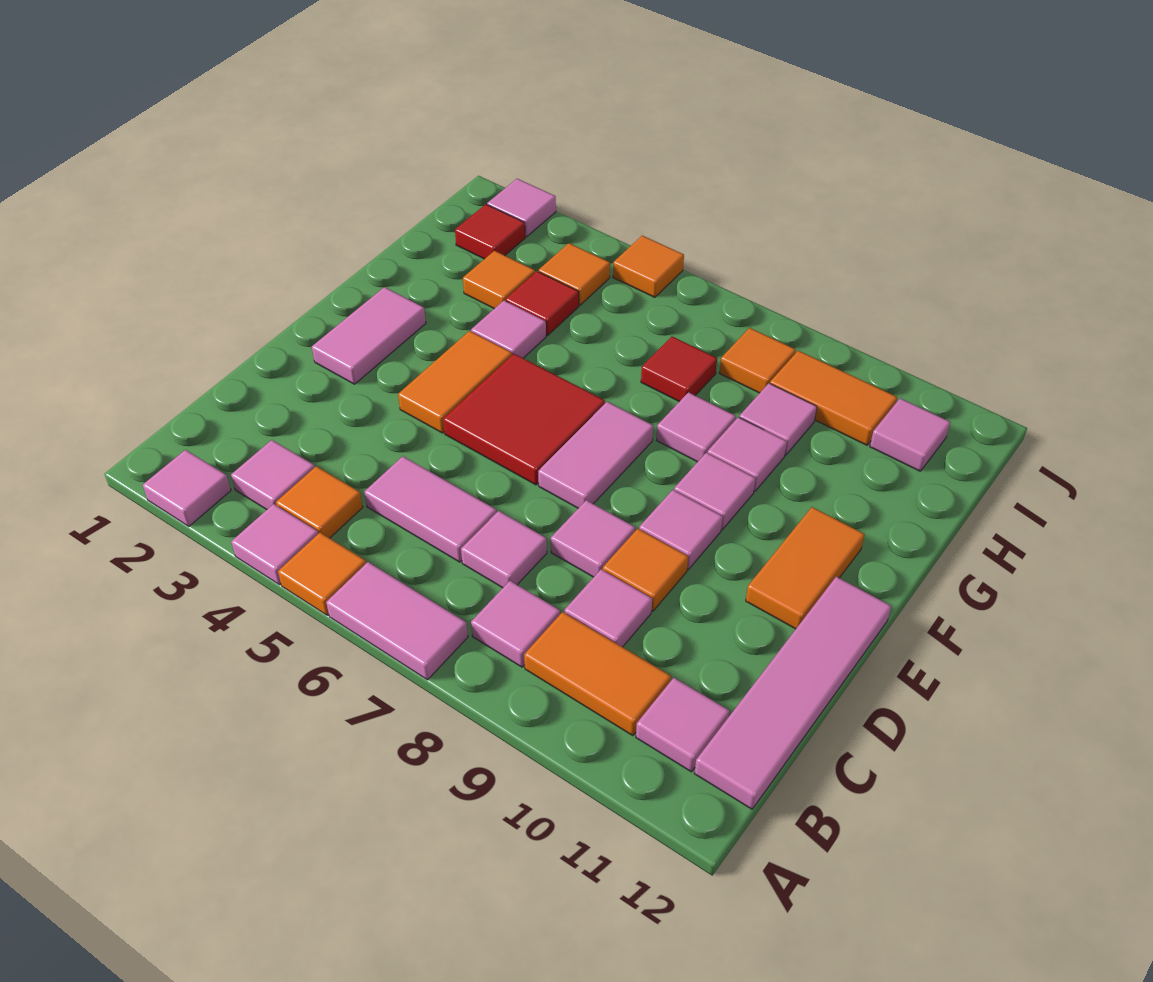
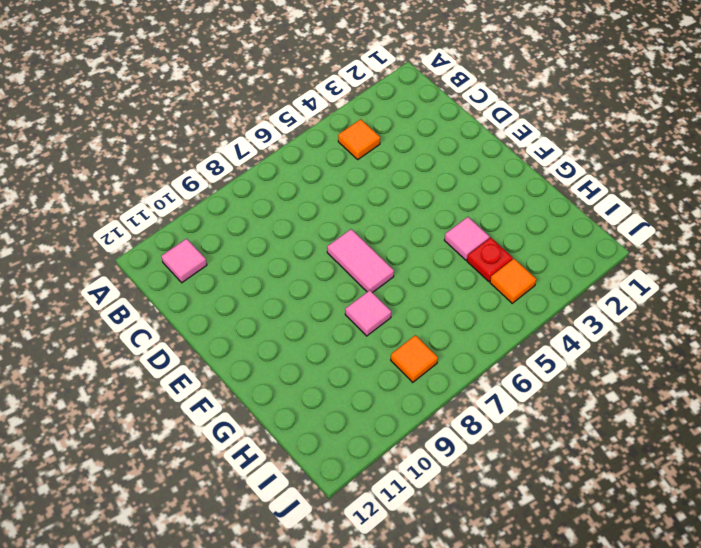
red plate H4 level 1 -> red tile H4 level 1
none -> pink tile A2 level 1
none -> pink tile A4 level 1
none -> orange tile A5 level 1
none -> pink tile A6:A7 level 1

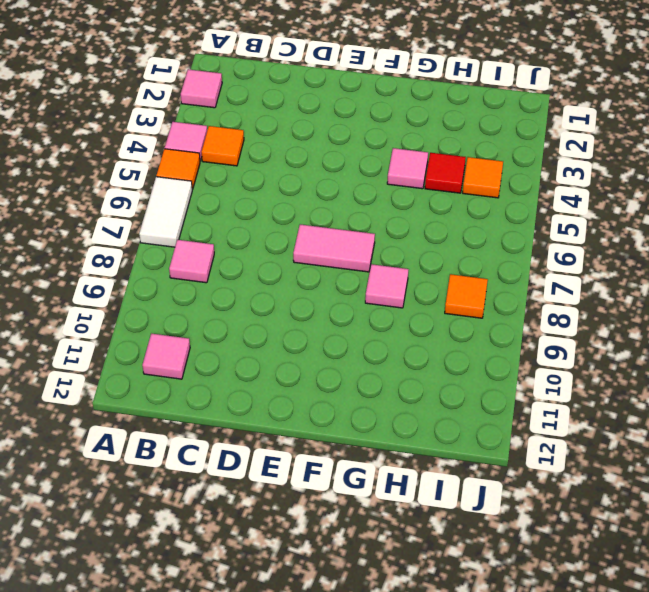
white tile A6:A7 level 1 -> pink tile A6:A7 level 1
none -> pink tile B3 level 1
none -> orange tile B9:B10 level 1
none -> pink tile B12:E12 level 1
none -> pink tile C5:C6 level 1

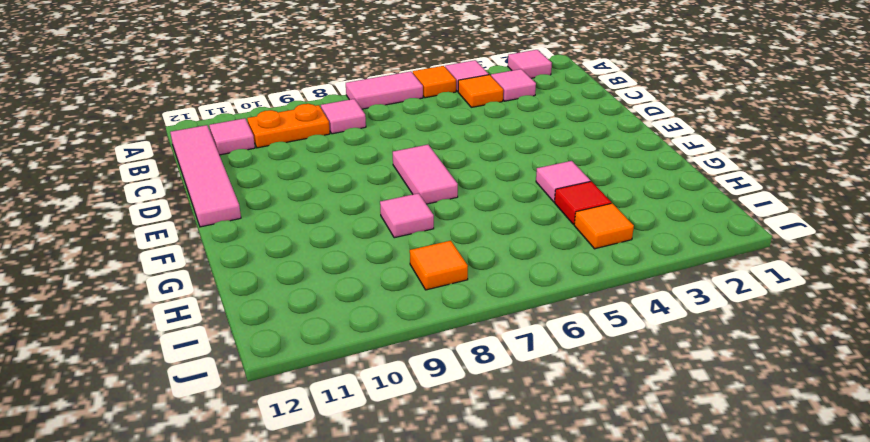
orange plate B9:B10 level 1 -> orange tile B9:B10 level 1
none -> pink tile C5:C6 level 1
none -> pink tile C7 level 1
none -> pink tile C9 level 1
none -> pink tile D8 level 1

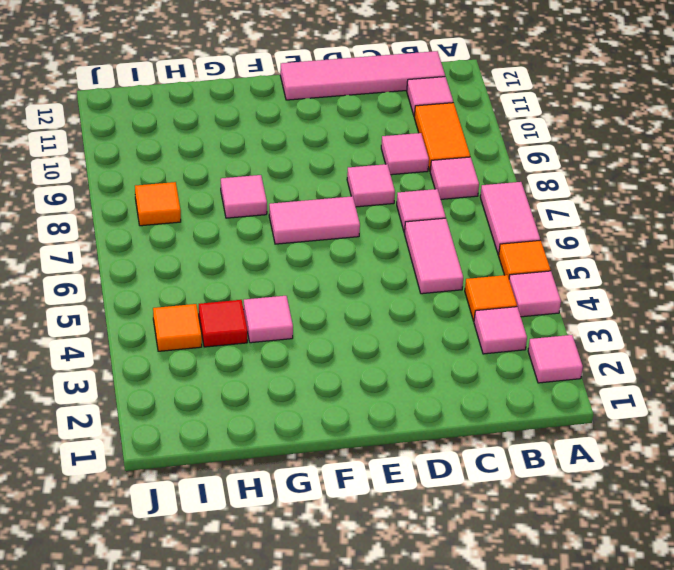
none -> orange tile D9 level 1
none -> pink tile E2:F2 level 1
none -> orange tile E4:F4 level 1
none -> red tile E5:F6 level 1

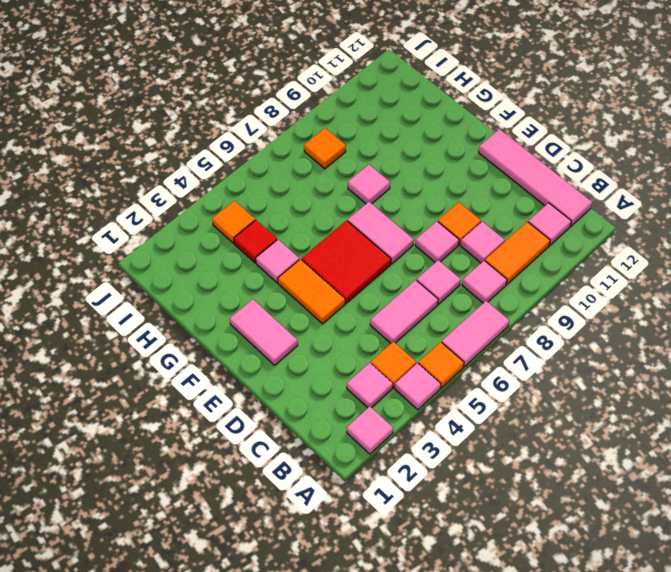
none -> pink tile E9 level 1
none -> orange tile E11:F11 level 1
none -> pink tile F9 level 1
none -> pink tile G9 level 1

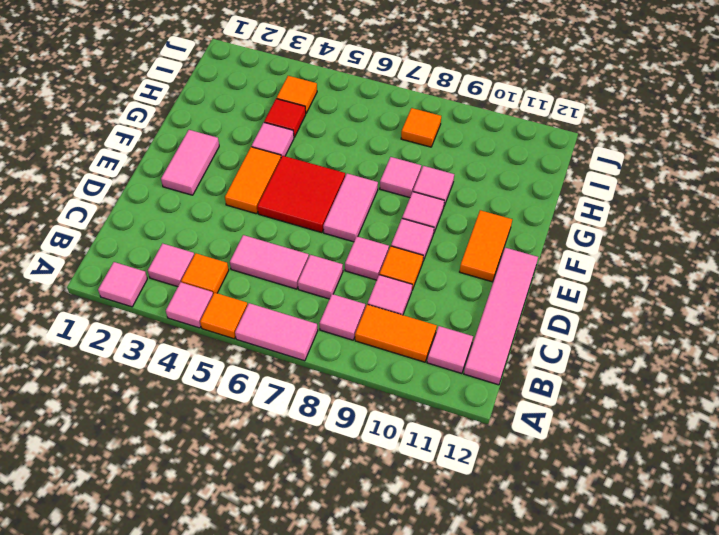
none -> orange tile H3 level 1
none -> red tile H7 level 1
none -> pink tile H9 level 1
none -> red tile I2 level 1

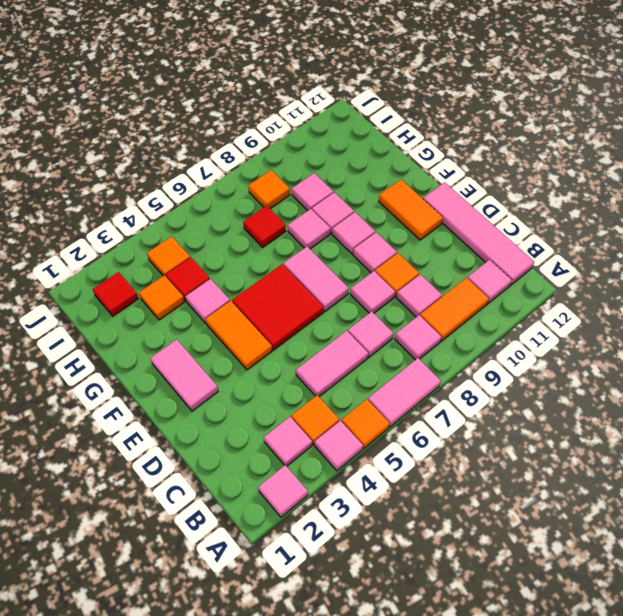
none -> orange tile I9:I10 level 1
none -> pink tile I11 level 1
none -> pink tile J2 level 1
none -> orange tile J5 level 1

